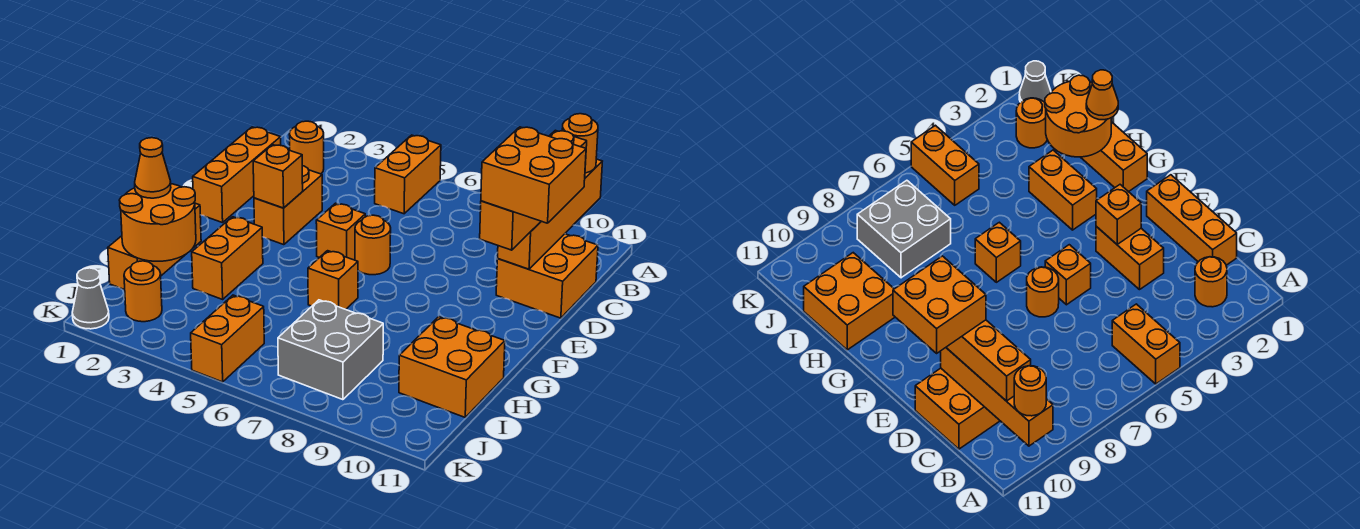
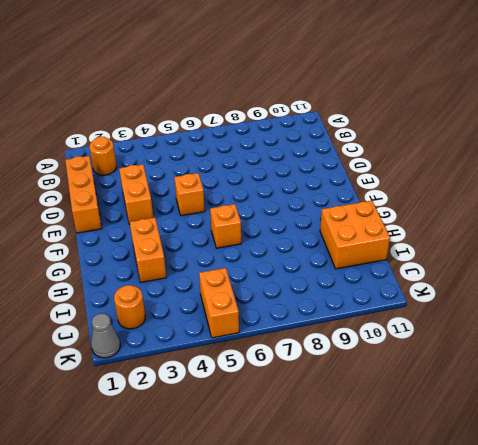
none -> orange brick A5:B5 level 1
none -> orange brick C10:D11 level 1
none -> orange round brick E6 level 1

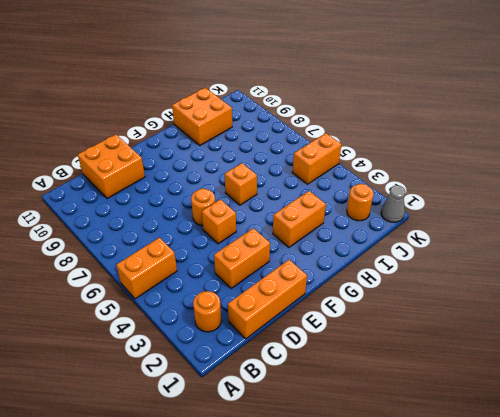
none -> orange brick G1:I1 level 1
none -> grey brick I7:J8 level 1
none -> orange brick A10:D10 level 2

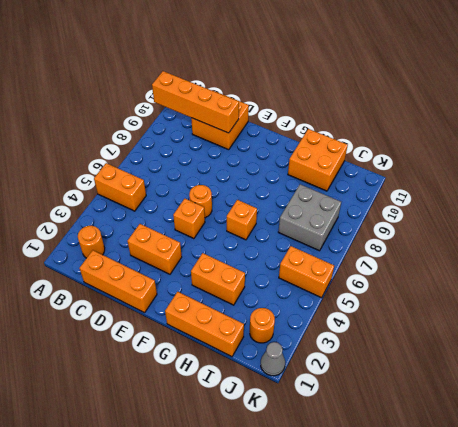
none -> orange brick E3 level 2
none -> orange round brick H1:I2 level 2
none -> orange round brick A10 level 3

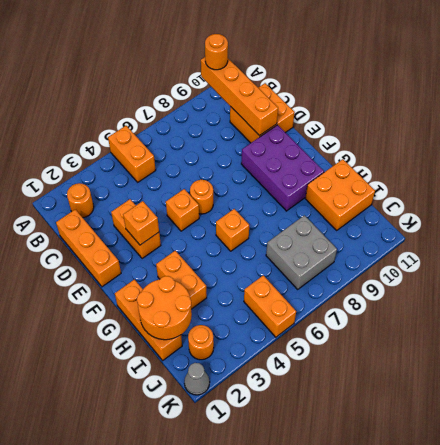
purple brick E9:G10 level 1 -> none
none -> orange brick B10:E10 level 3
none -> orange cone H1 level 3
none -> orange brick D10:E11 level 4

